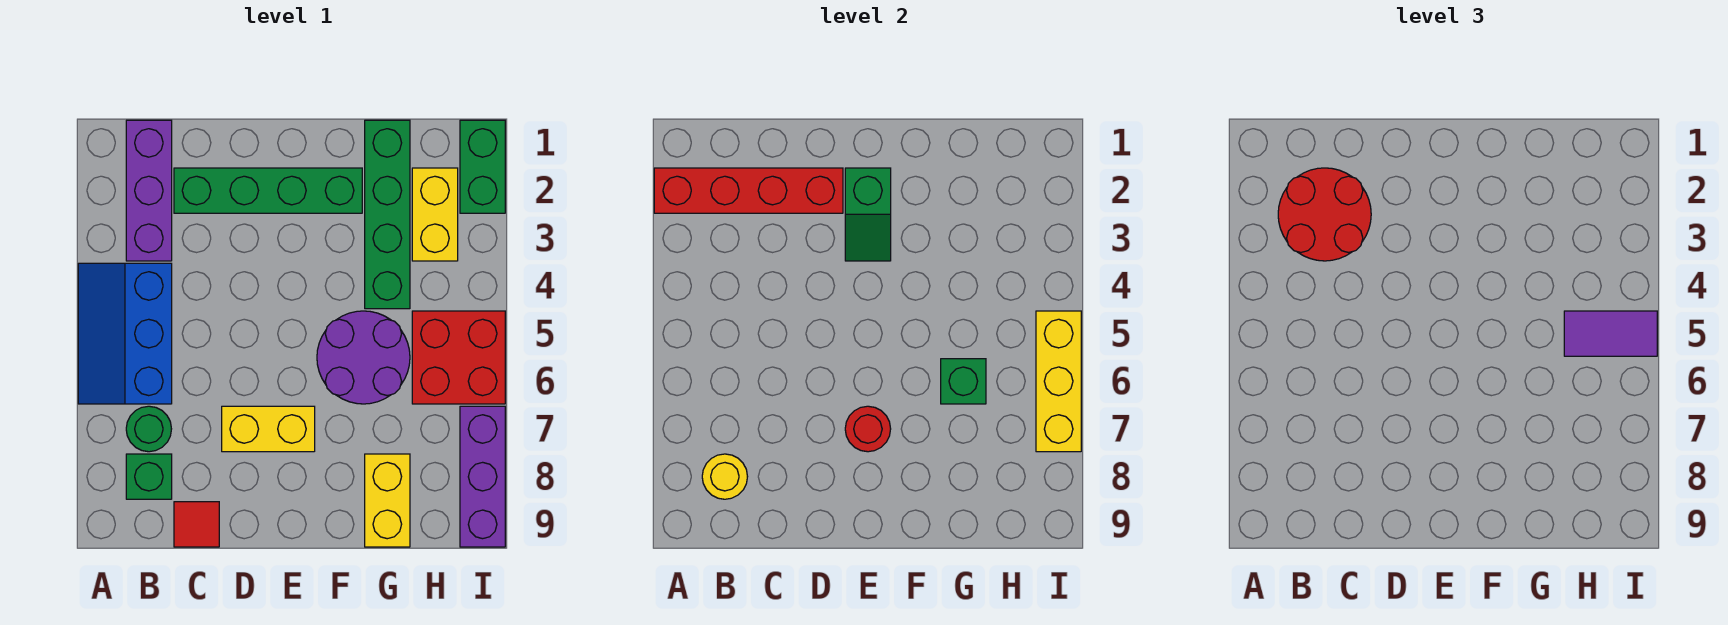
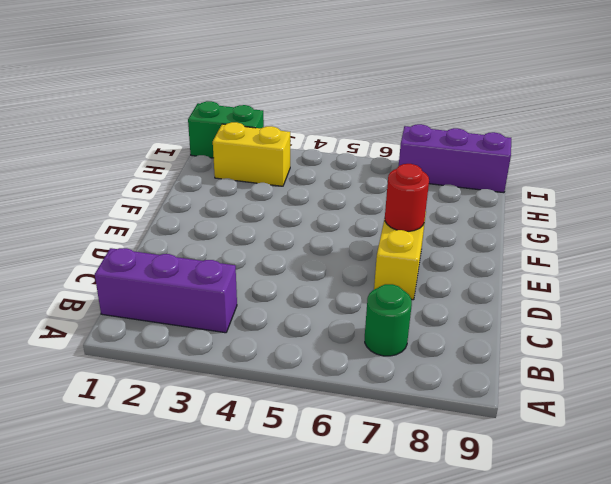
none -> blue slope A4:B6 level 1 top B
none -> green brick B8 level 1
none -> green brick C2:F2 level 1

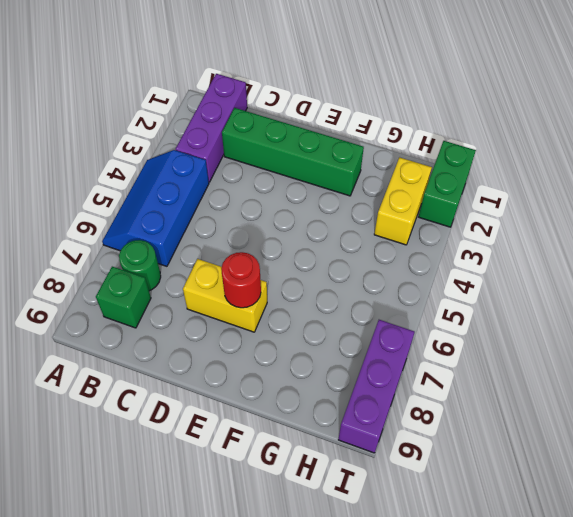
none -> red tile C9 level 1
none -> purple round brick F5:G6 level 1
none -> green brick G1:G4 level 1

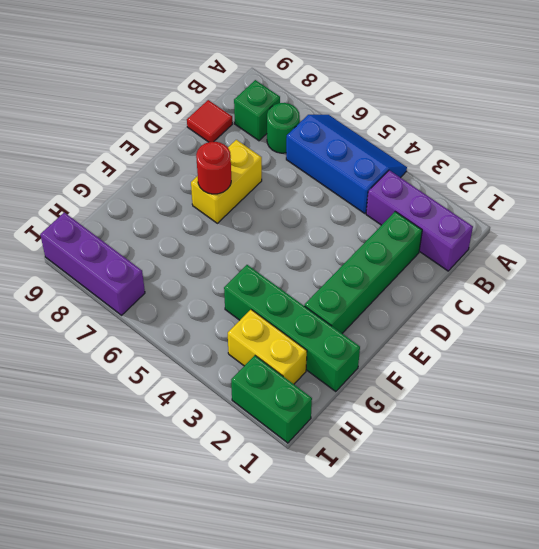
none -> purple round brick F5:G6 level 1
none -> yellow brick G8:G9 level 1
none -> red brick H5:I6 level 1

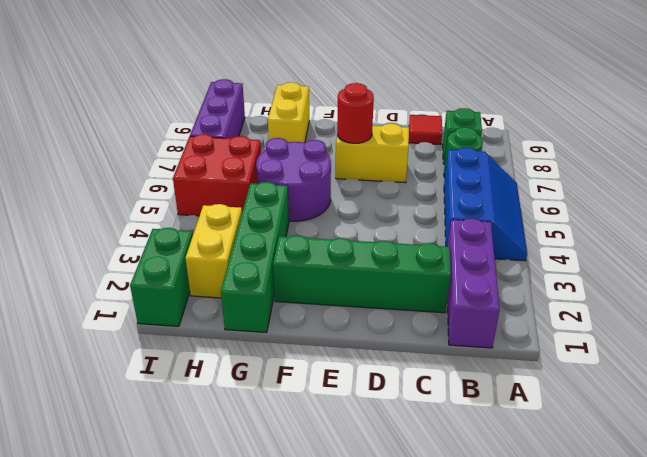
none -> red brick A2:D2 level 2
none -> yellow round brick B8 level 2
none -> green slope E2:E3 level 2 top 2

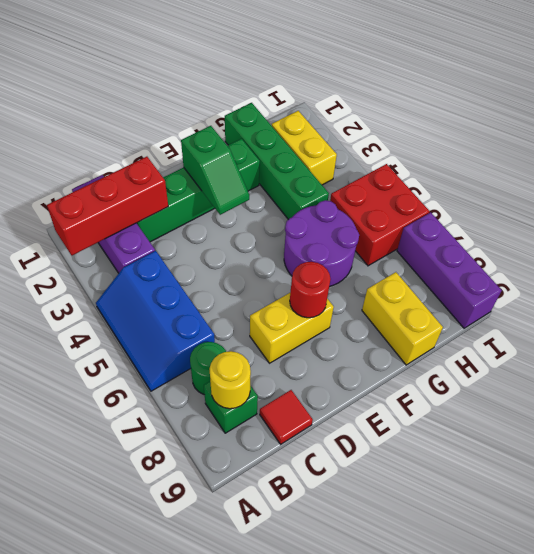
red brick A2:C2 level 2 -> red brick A2:D2 level 2
none -> green brick I1:I2 level 1
none -> green brick G6 level 2
none -> yellow brick I5:I7 level 2

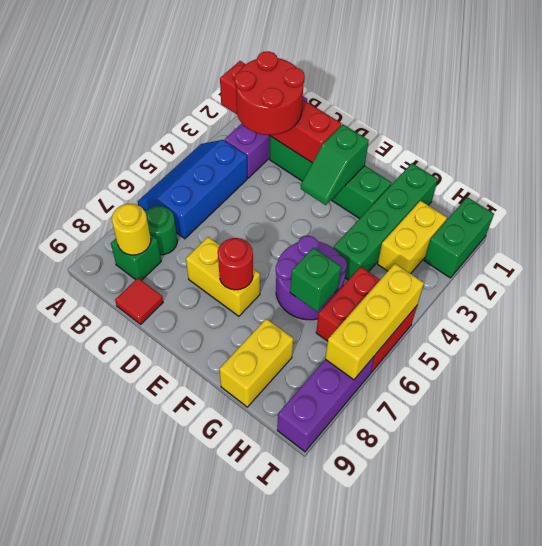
none -> purple tile H5:I5 level 3

